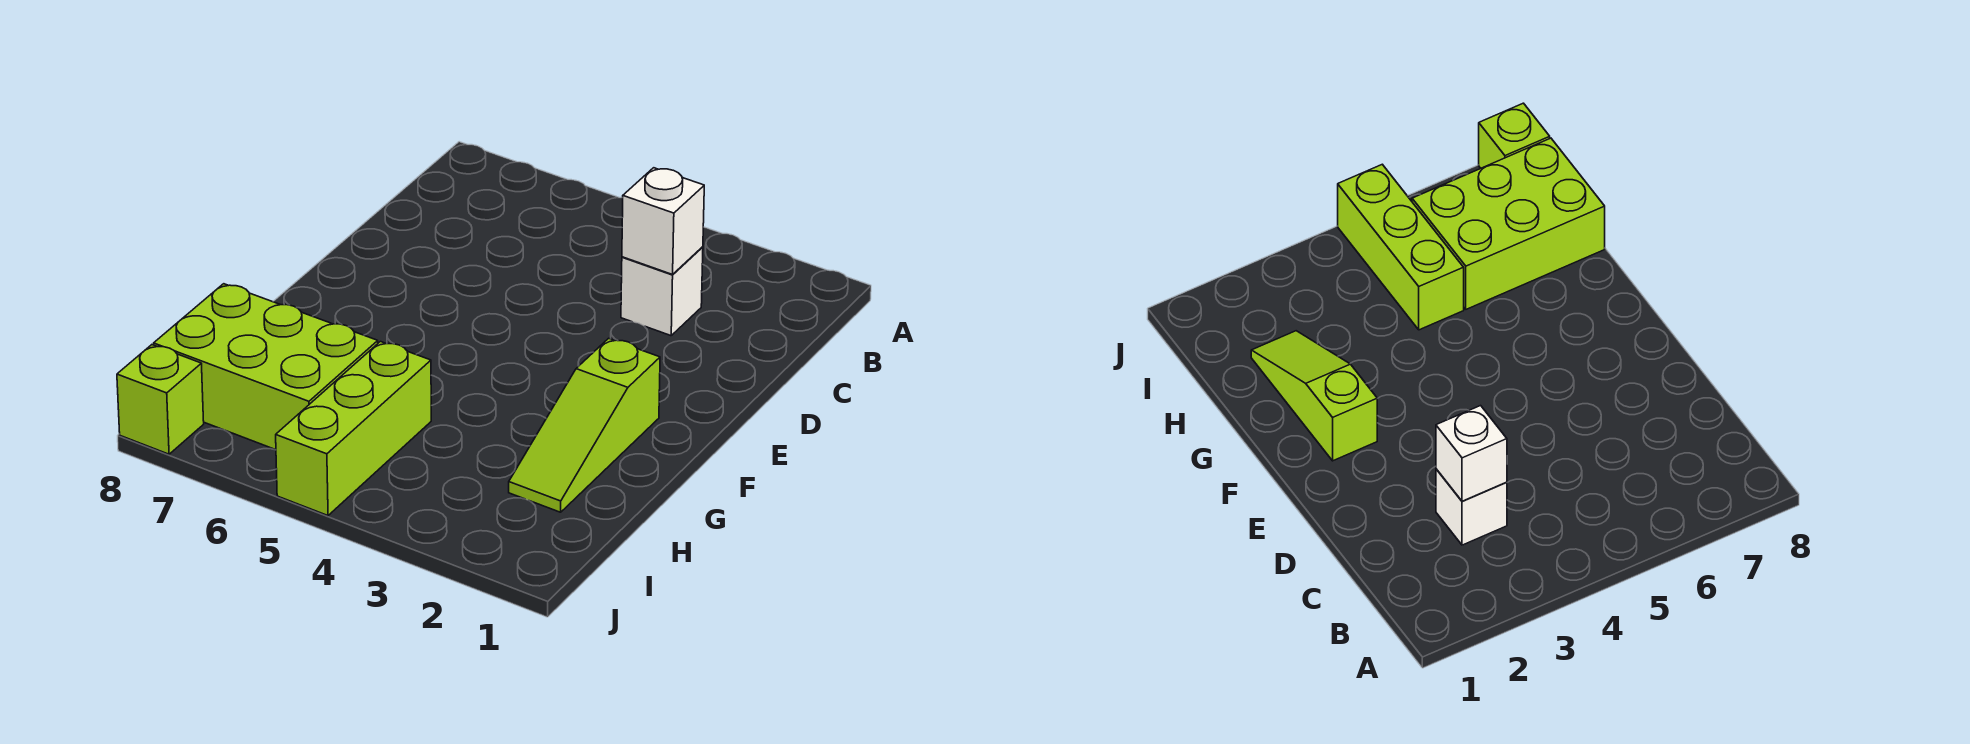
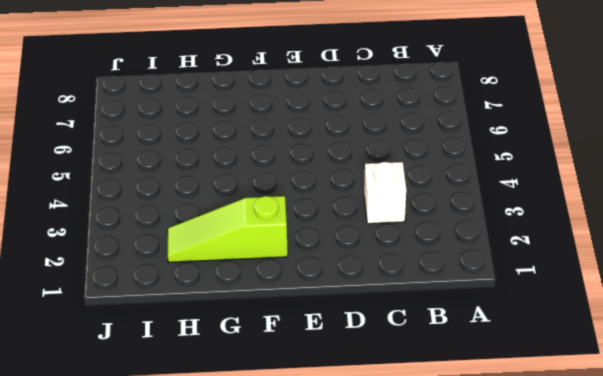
none -> lime brick H5:J5 level 1
none -> lime brick H6:I8 level 1

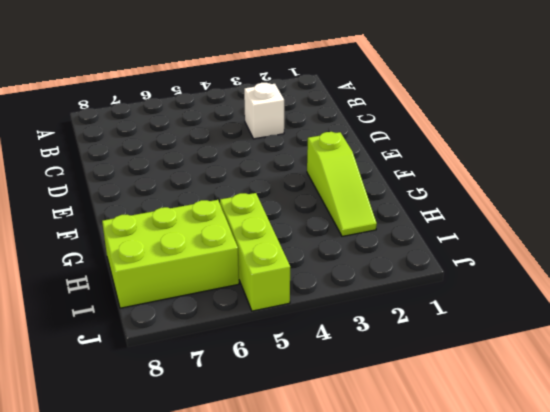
none -> lime brick J8 level 1
none -> white brick C3 level 2

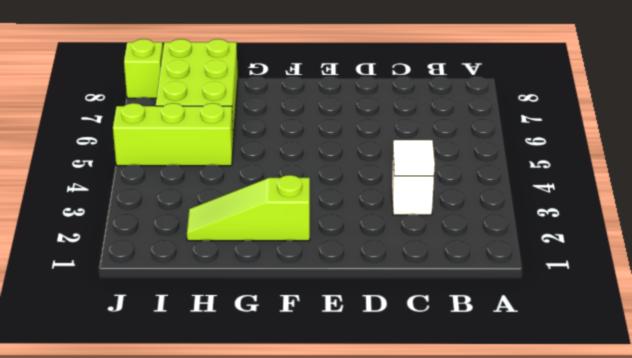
white tile C3 level 2 -> white brick C3 level 2

